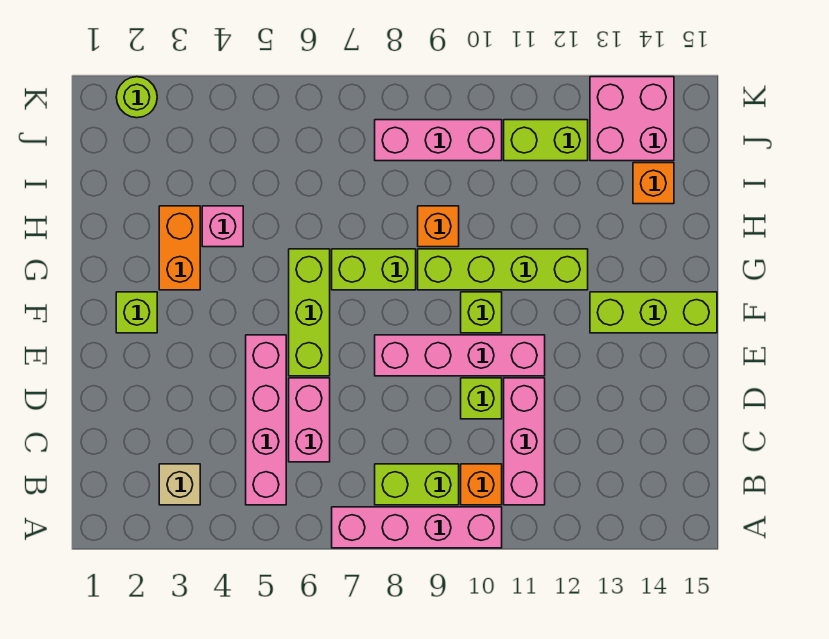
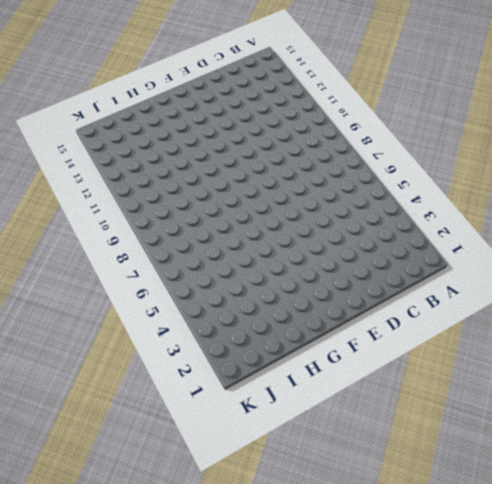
none -> pink brick A7:A10 level 1
none -> tan brick B3 level 1
none -> pink brick B5:E5 level 1

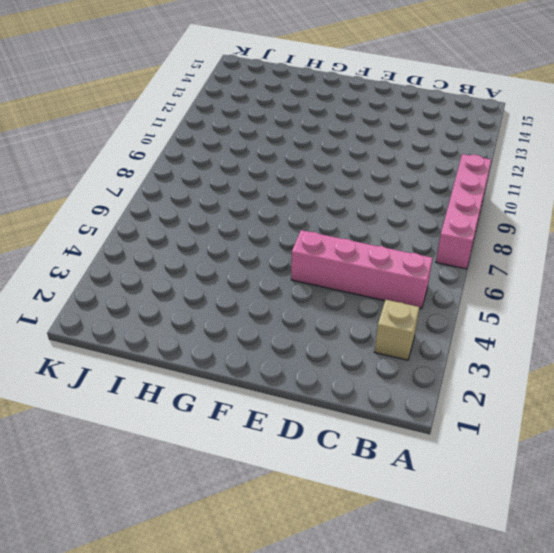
none -> lime brick B8:B9 level 1
none -> orange brick B10 level 1
none -> pink brick B11:D11 level 1

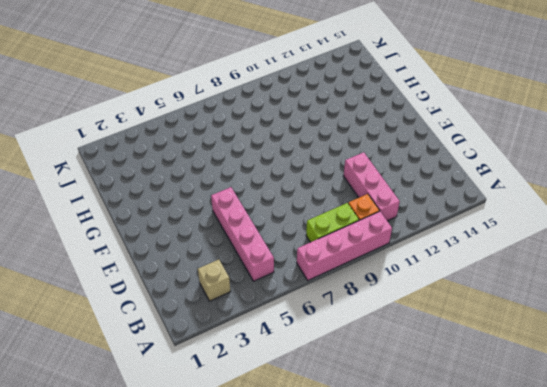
none -> pink brick C6:D6 level 1
none -> lime brick D10 level 1
none -> lime brick E6:G6 level 1

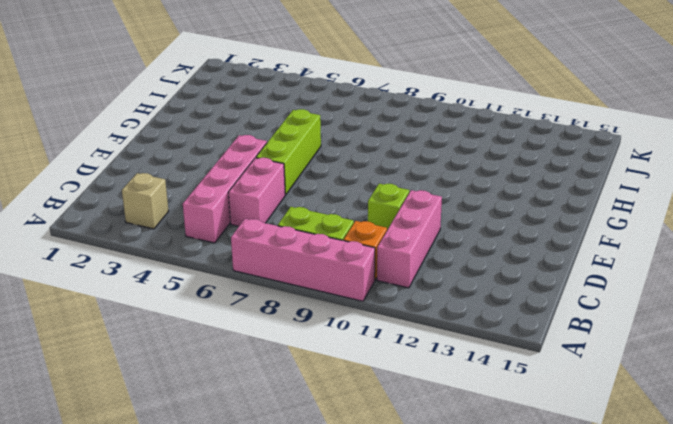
none -> pink brick E8:E11 level 1
none -> lime brick F2 level 1
none -> lime brick F10 level 1

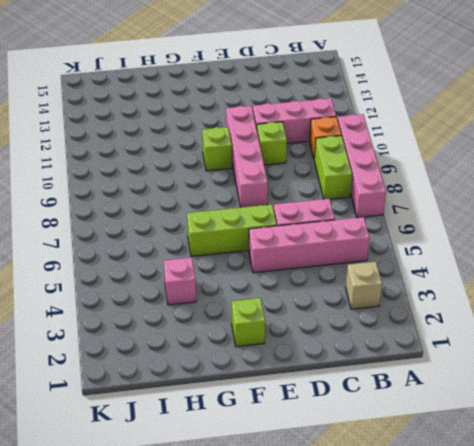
none -> lime brick F13:F15 level 1
none -> orange brick G3:H3 level 1
none -> lime brick G7:G8 level 1

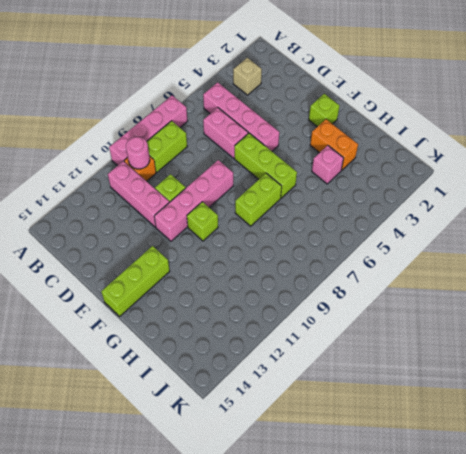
pink round brick B10 level 2 -> none
none -> lime brick G9:G12 level 1
none -> orange brick H9 level 1
none -> orange brick I14 level 1

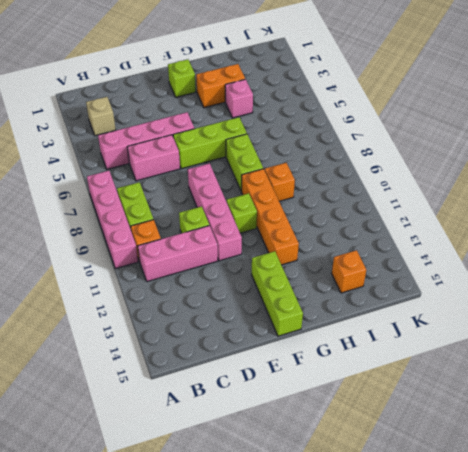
orange brick G9:G12 level 1 -> lime brick G9:G12 level 1
none -> pink brick J8:J10 level 1
none -> lime brick J11:J12 level 1
none -> pink brick J13:K14 level 1

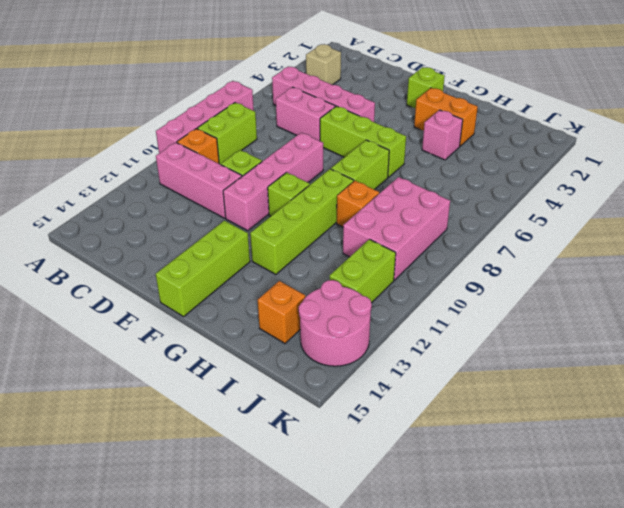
pink brick I8:J10 level 1 -> pink brick J8:J10 level 1
pink round brick J13:K14 level 1 -> pink brick J13:K14 level 1
none -> lime round brick K2 level 1

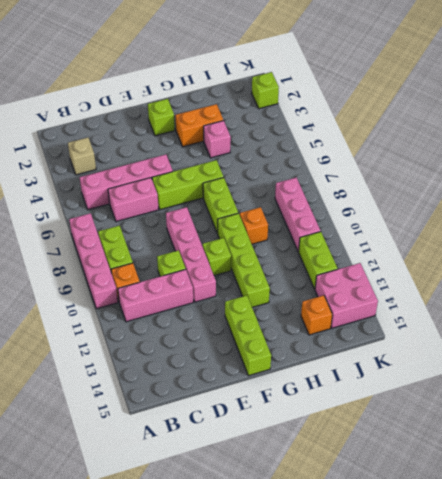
lime brick K2 level 1 -> lime round brick K2 level 1

